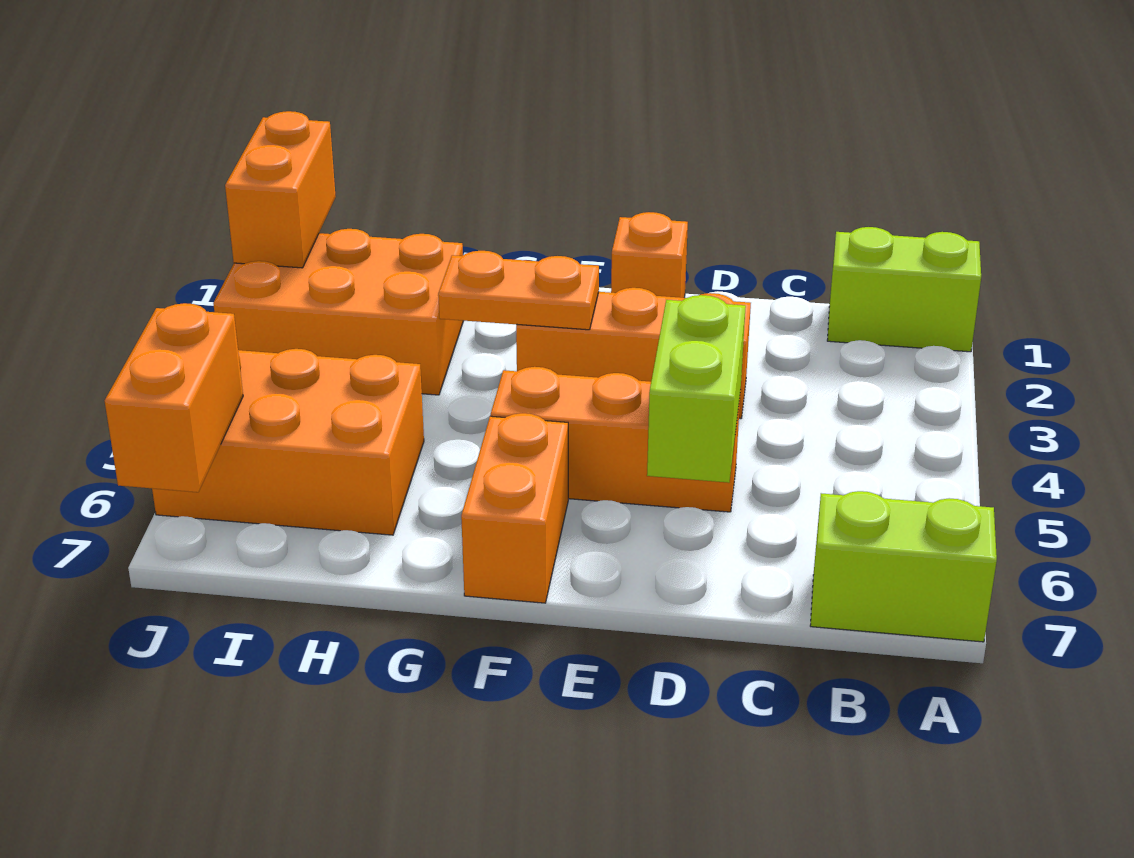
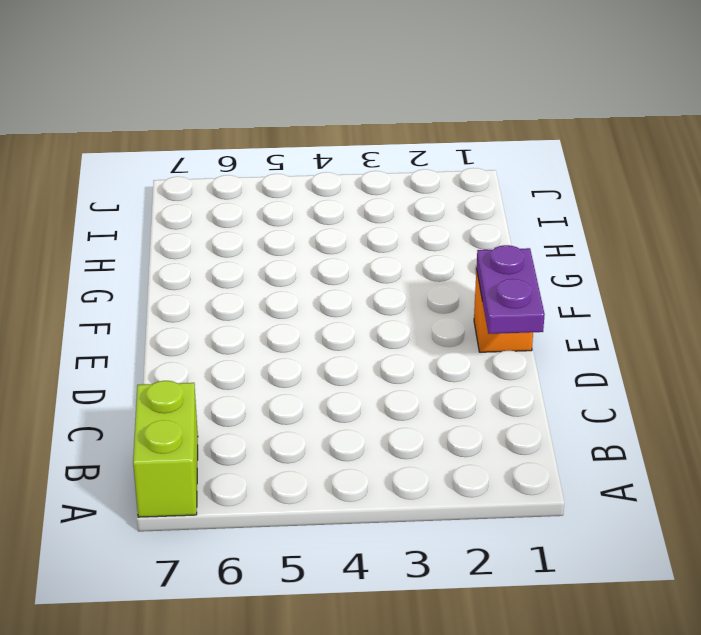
purple plate D1:E1 level 2 -> none
none -> lime brick A1:B1 level 1
none -> orange brick D3:F3 level 1
none -> orange brick D5:F5 level 1

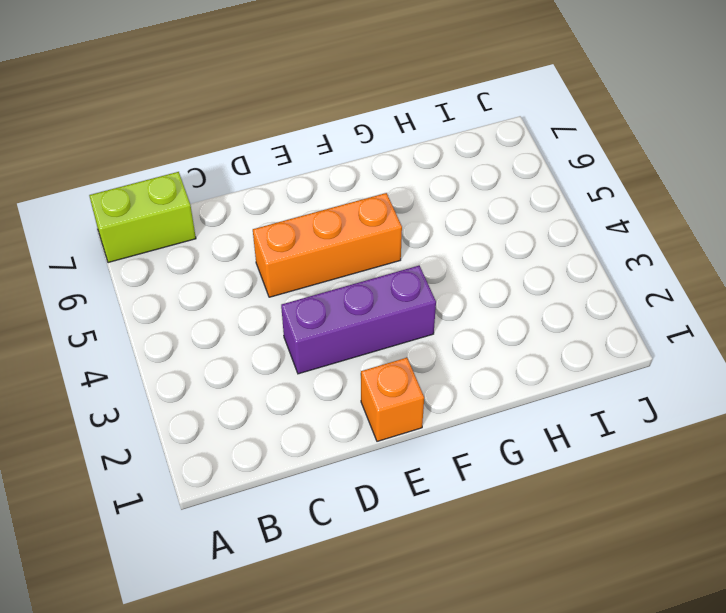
purple brick D3:F3 level 1 -> orange brick D3:F3 level 1
none -> lime brick A1:B1 level 1
none -> orange brick F6:F7 level 1
none -> orange brick H2:J3 level 1

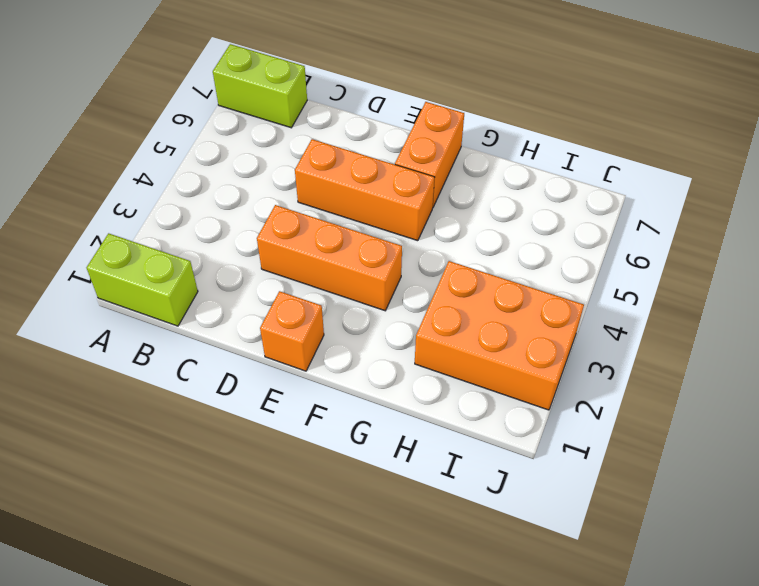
none -> orange brick H5:J6 level 1
none -> lime brick D5:D6 level 2
none -> orange plate F3:G3 level 2

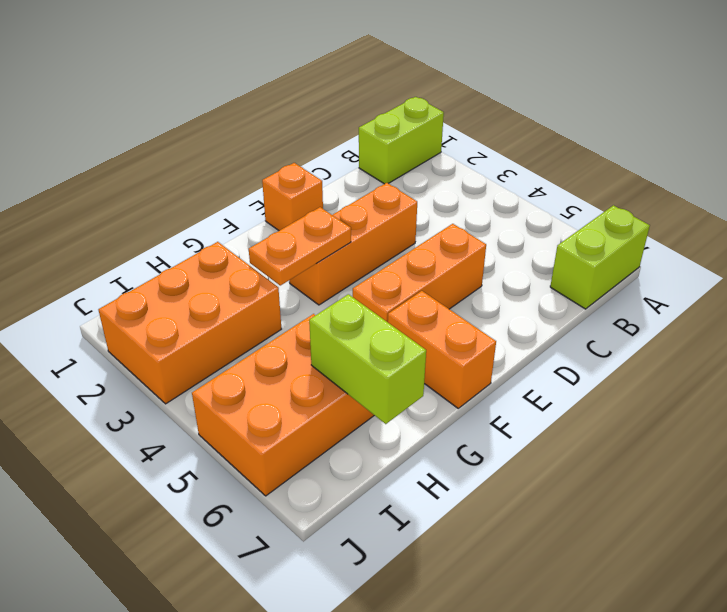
lime brick H6:H7 level 2 -> lime brick D5:D6 level 2
none -> orange brick J1:J2 level 2
none -> orange brick J6:J7 level 2

